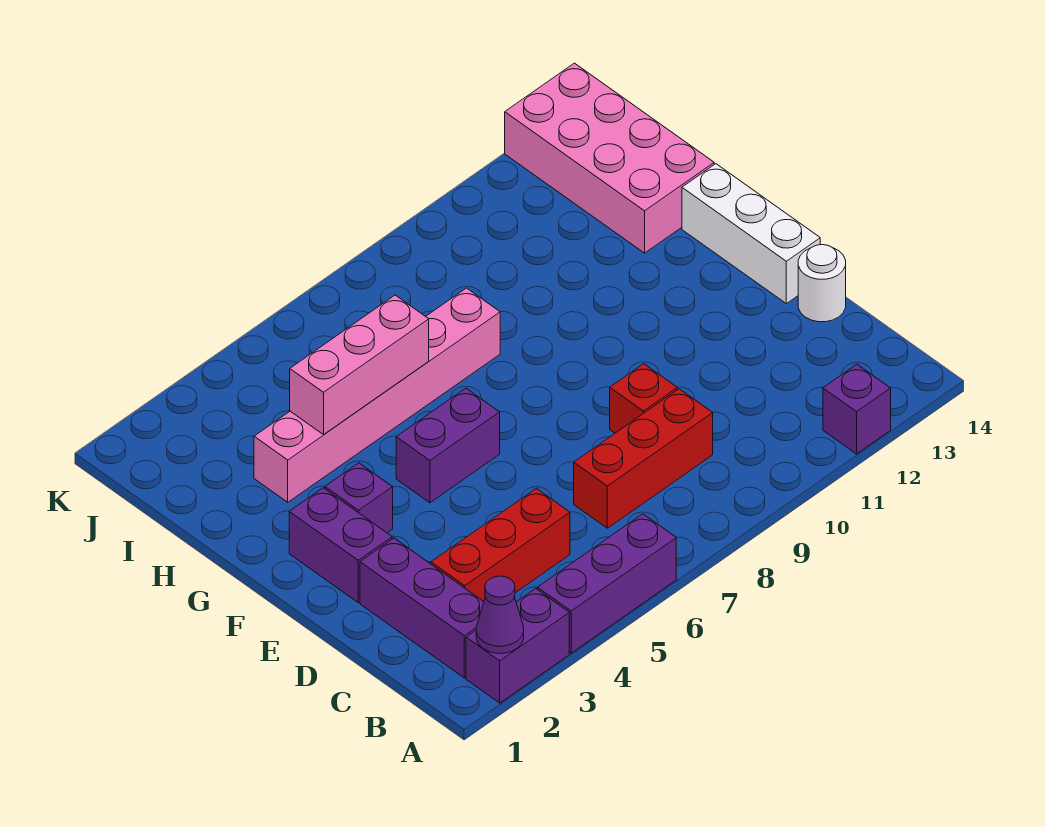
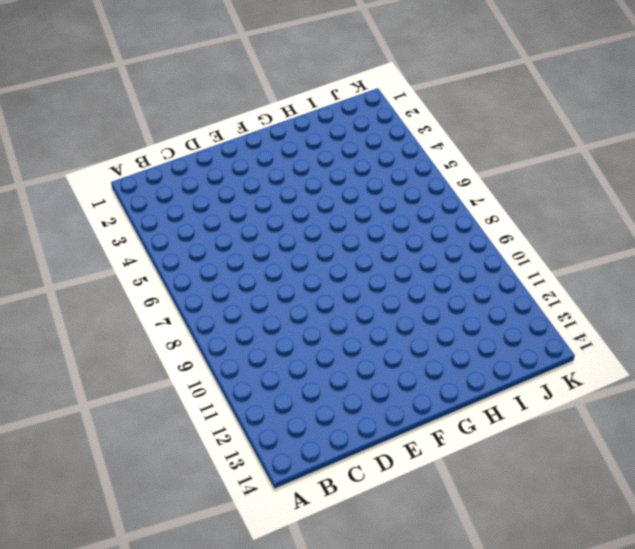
none -> purple brick A2:A3 level 1
none -> purple brick A4:A6 level 1
none -> purple brick A12 level 1

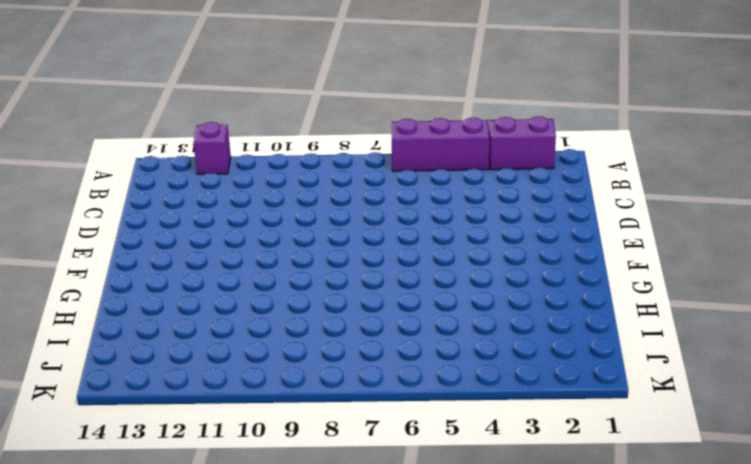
none -> purple brick B2:D2 level 1
none -> red brick C3:C5 level 1
none -> red brick C7:C9 level 1

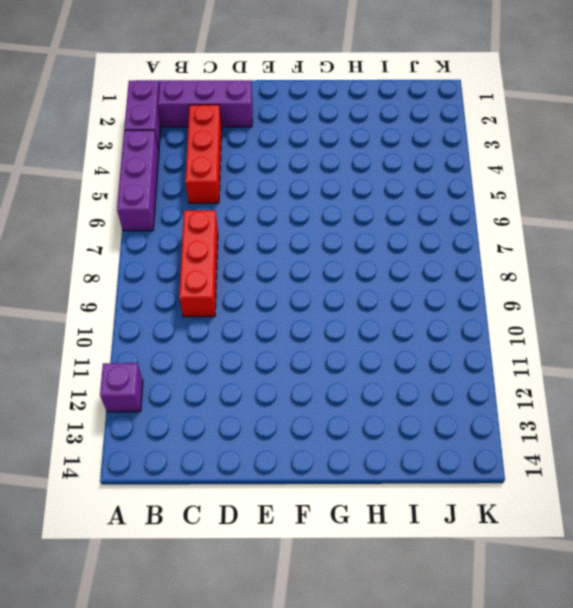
none -> red brick D9 level 1
none -> white round brick D14 level 1
none -> purple brick E2:F2 level 1

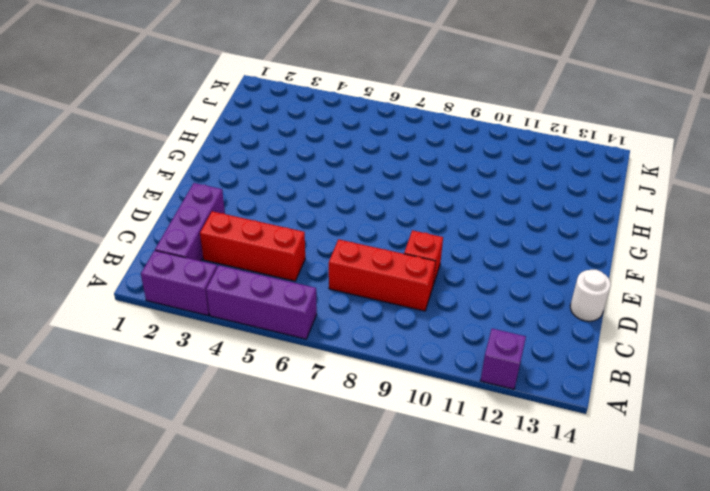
none -> purple brick E2:F2 level 1
none -> white brick E14:G14 level 1
none -> purple brick F3 level 1

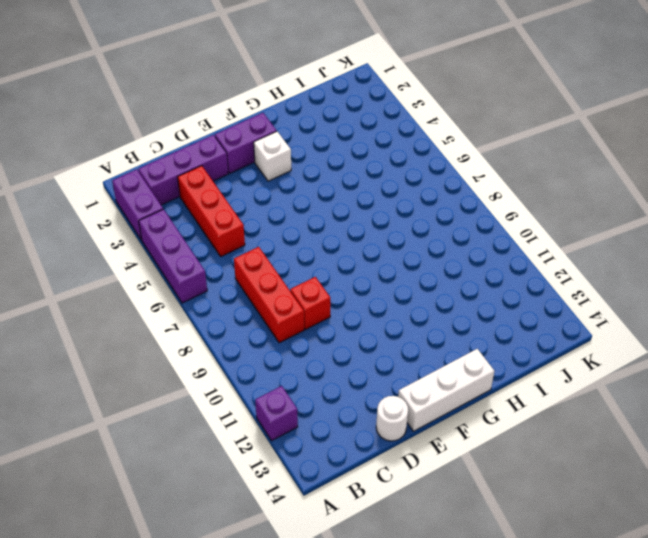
white brick F3 level 1 -> purple brick F3 level 1
none -> purple brick F5:F6 level 1
none -> pink brick H3:H8 level 1
none -> pink brick H13:K14 level 1

